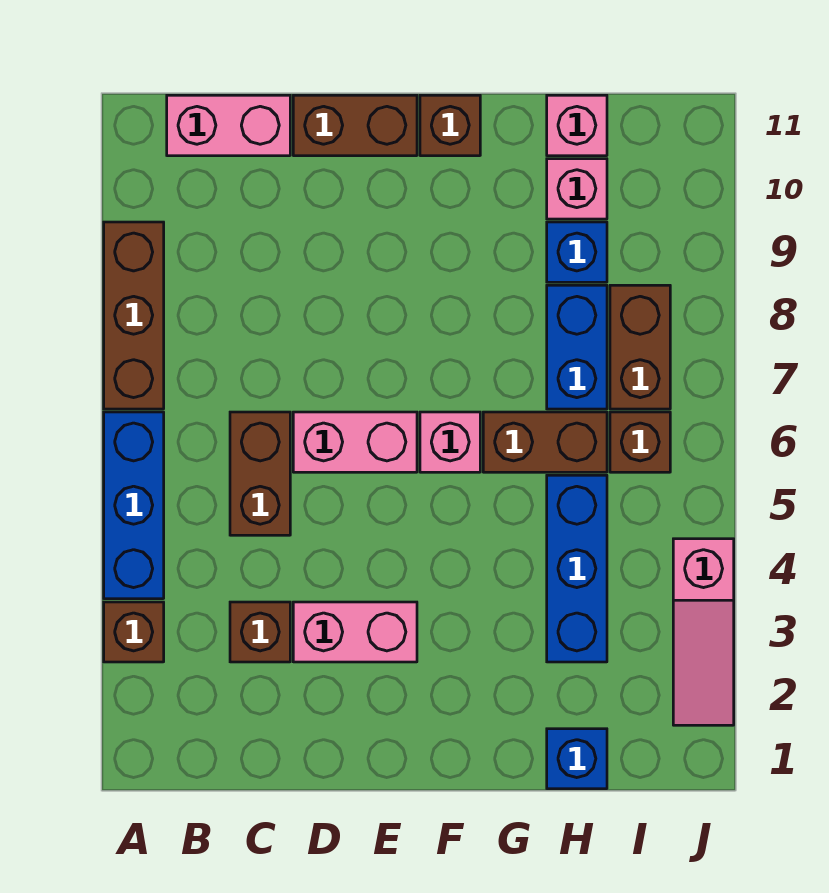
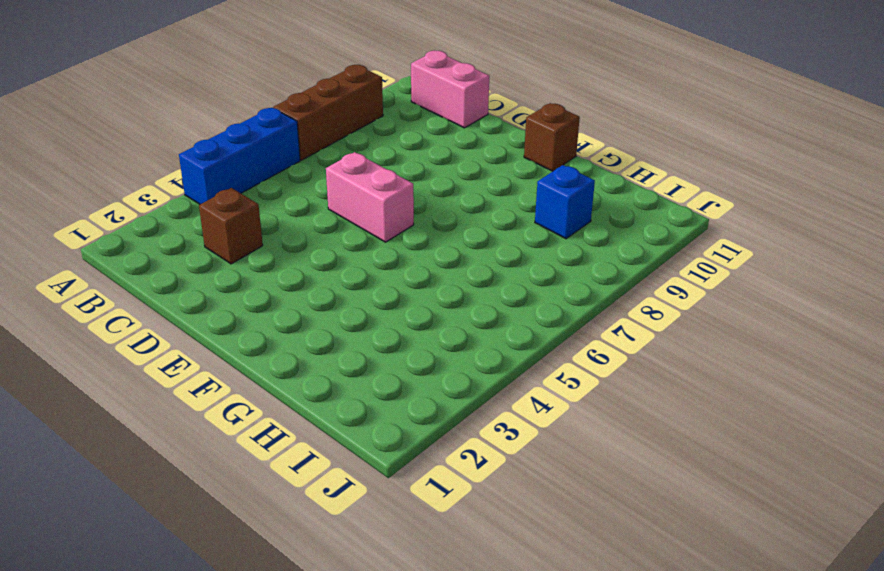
none -> brown brick A3 level 1
none -> brown brick C5:C6 level 1
none -> pink brick D3:E3 level 1

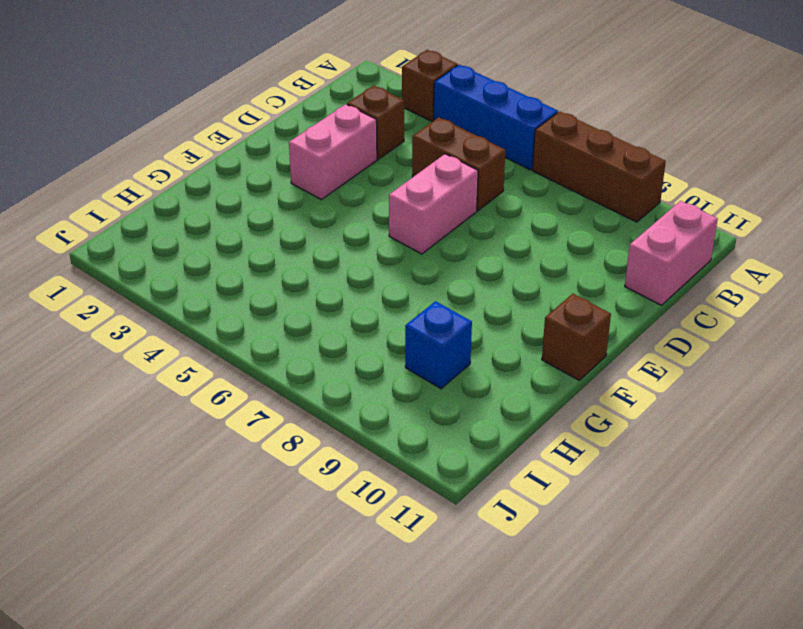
none -> brown brick D11:E11 level 1
none -> pink brick F6 level 1
none -> brown brick G6:H6 level 1

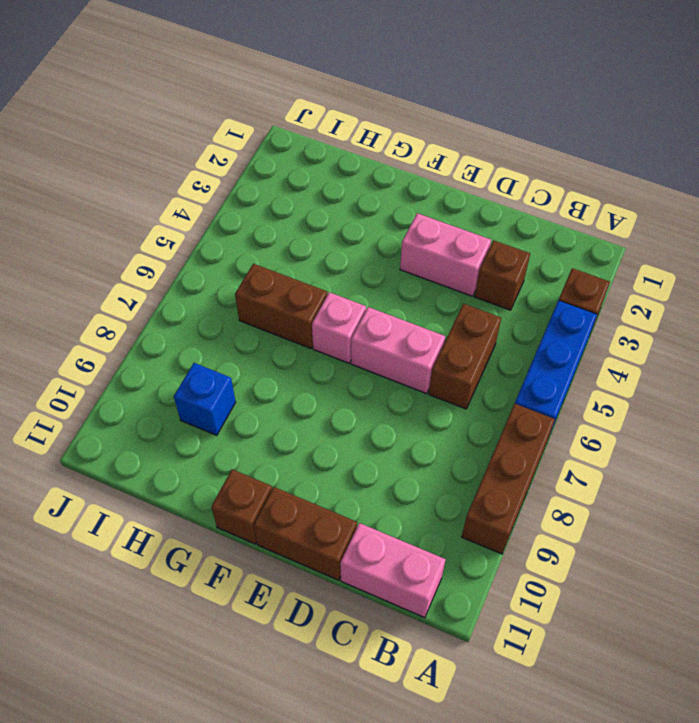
none -> blue brick H1 level 1
none -> blue brick H3:H5 level 1
none -> blue brick H7:H8 level 1

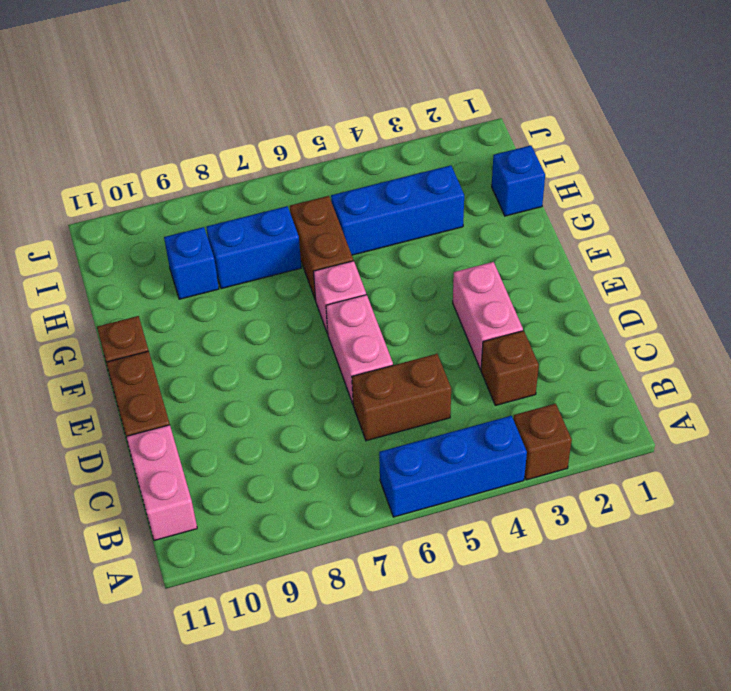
none -> brown brick A7:A9 level 1
none -> pink brick H10 level 1
none -> pink brick H11 level 1

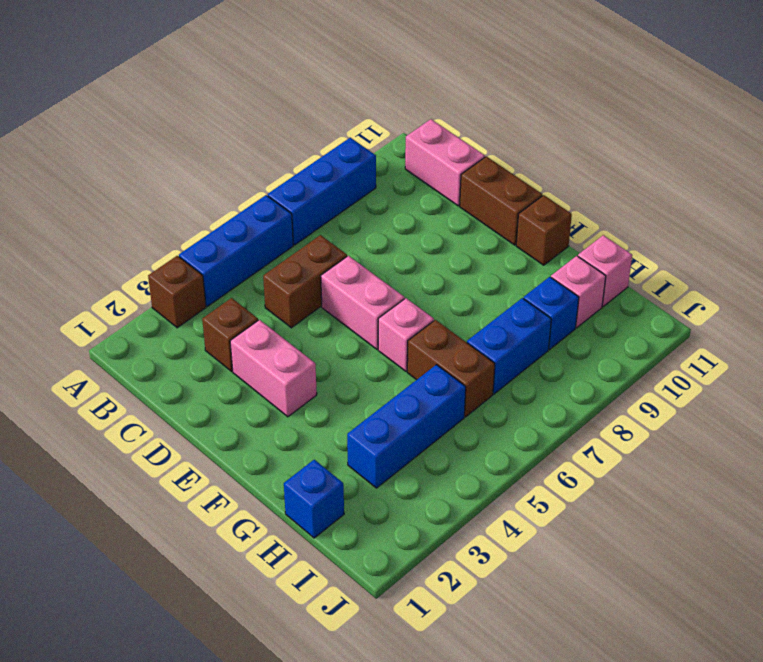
blue brick A7:A9 level 1 -> brown brick A7:A9 level 1
none -> brown brick I6 level 1
none -> brown brick I7:I8 level 1
none -> pink slope J2:J4 level 1 top 4

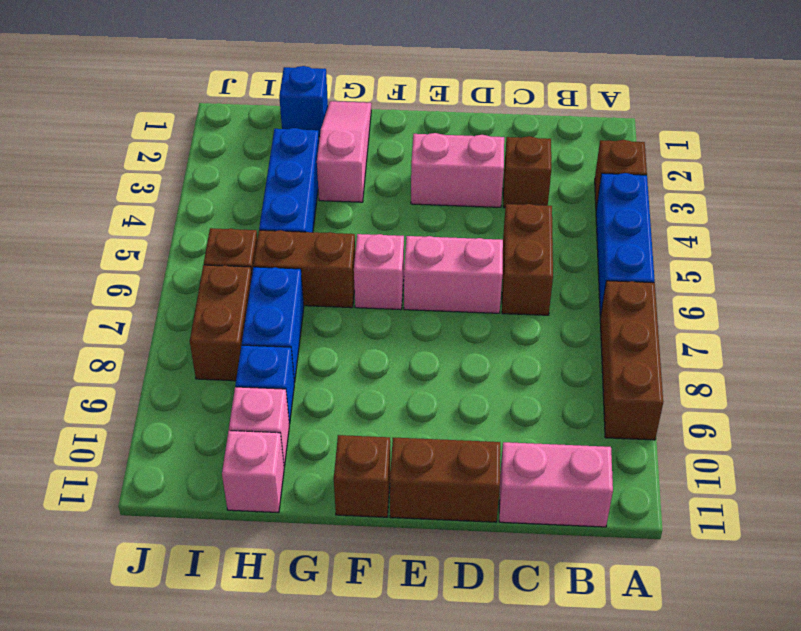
pink slope G1:G3 level 1 top 3 -> pink slope J2:J4 level 1 top 4

